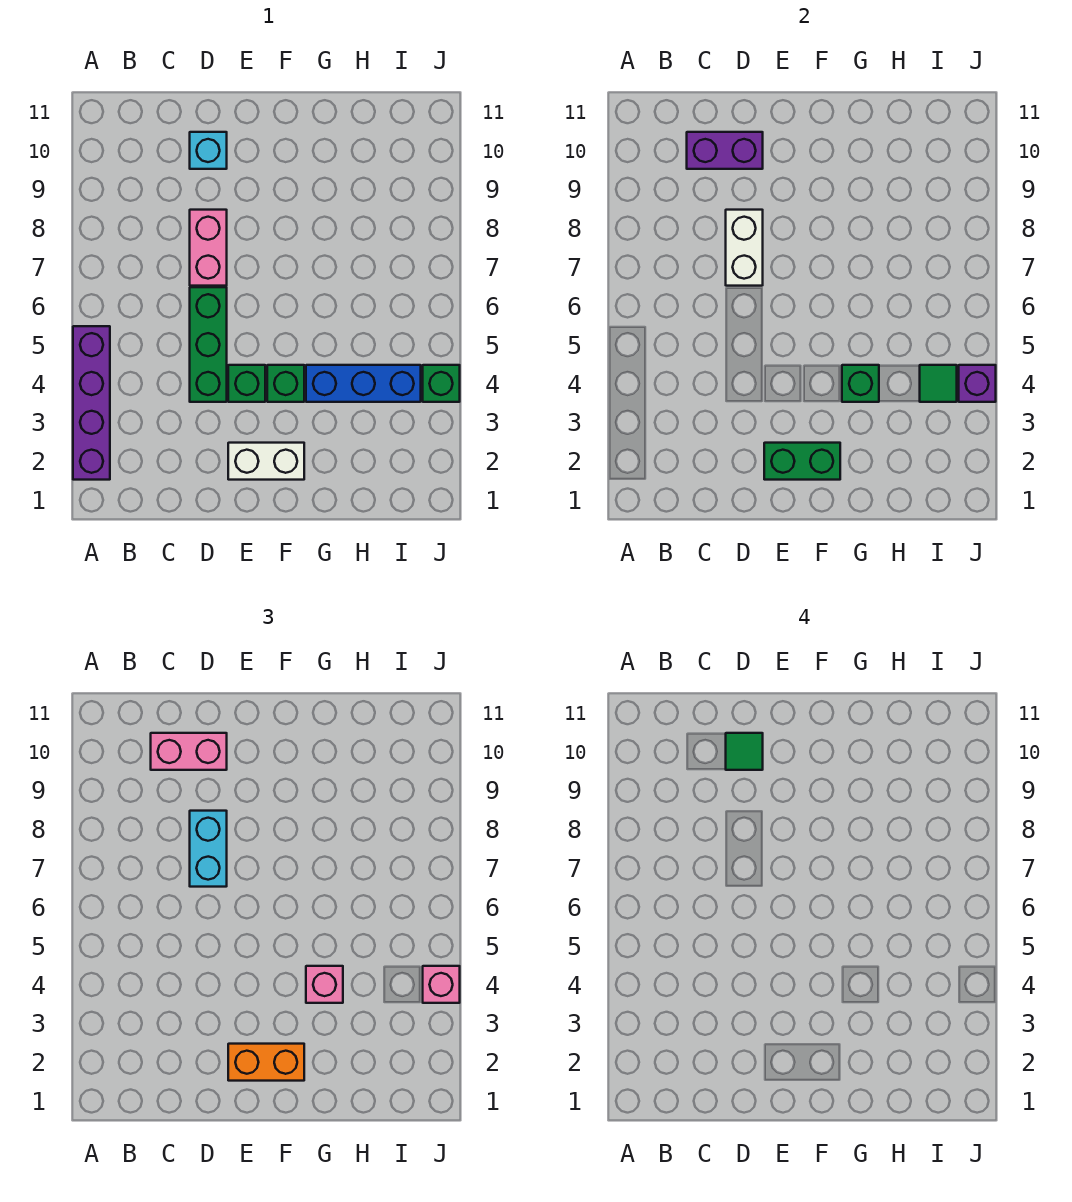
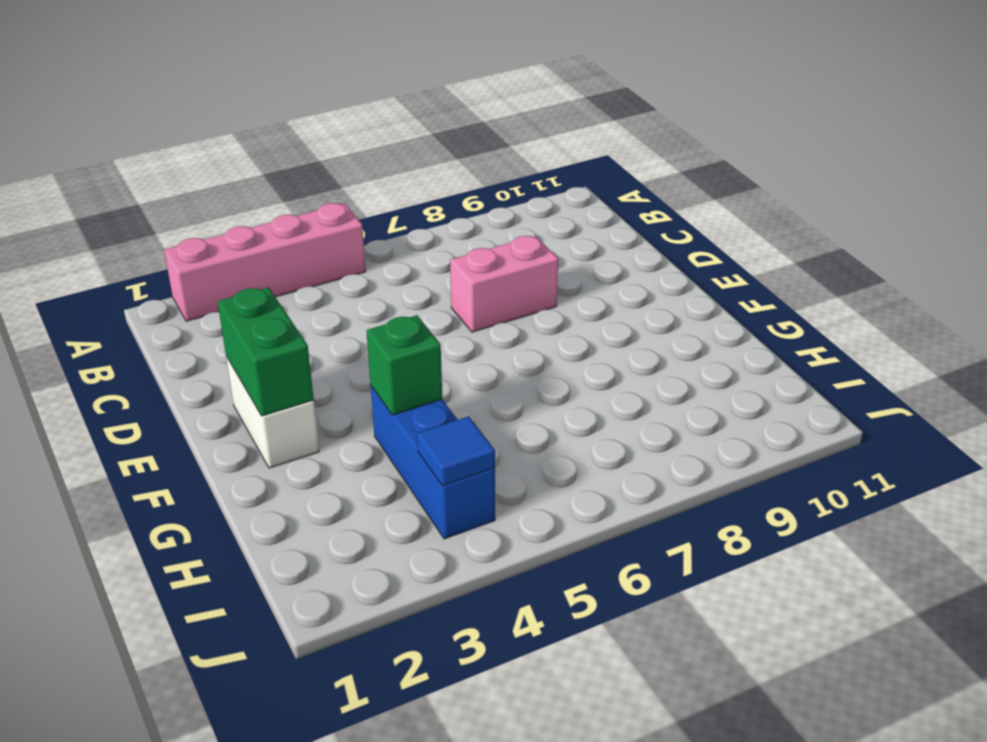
pink brick A2:A5 level 1 -> purple brick A2:A5 level 1
blue tile I4 level 2 -> green tile I4 level 2
none -> green brick D4:D6 level 1
none -> cyan brick D10 level 1
none -> green brick E4 level 1

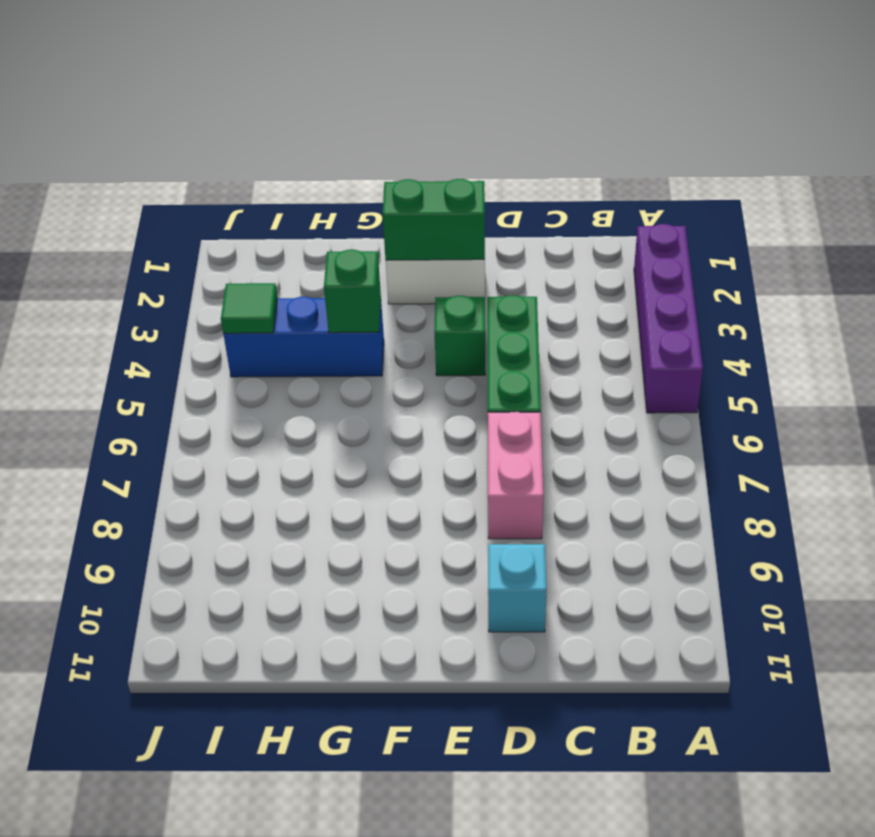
none -> green brick F4 level 1
none -> green brick J4 level 1
none -> purple brick C10:D10 level 2

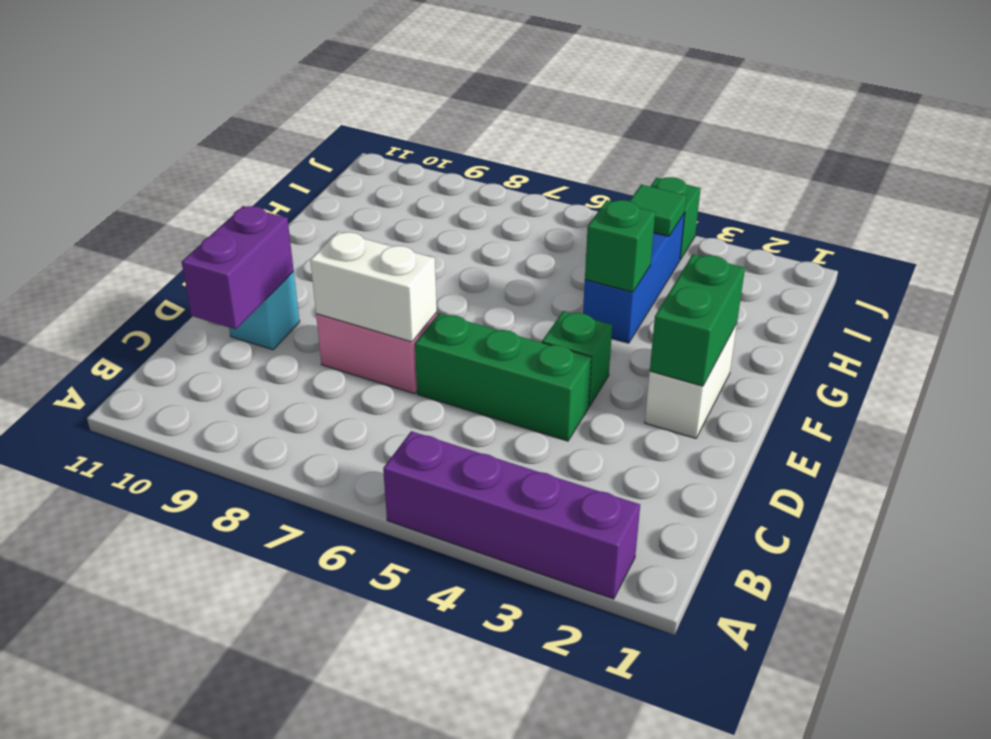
none -> green brick F4 level 1
none -> purple brick J4 level 2
none -> pink brick C10:D10 level 3

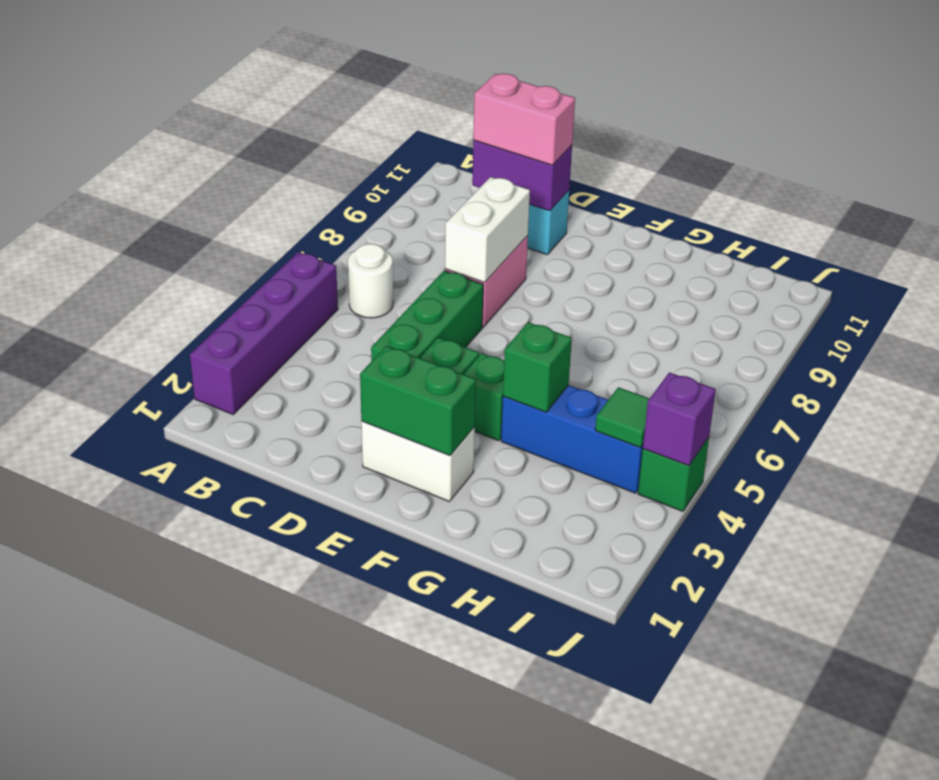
white round brick B6 level 1 -> none
none -> cyan brick D7:D8 level 3
none -> orange brick E2:F2 level 3
none -> pink brick G4 level 3

